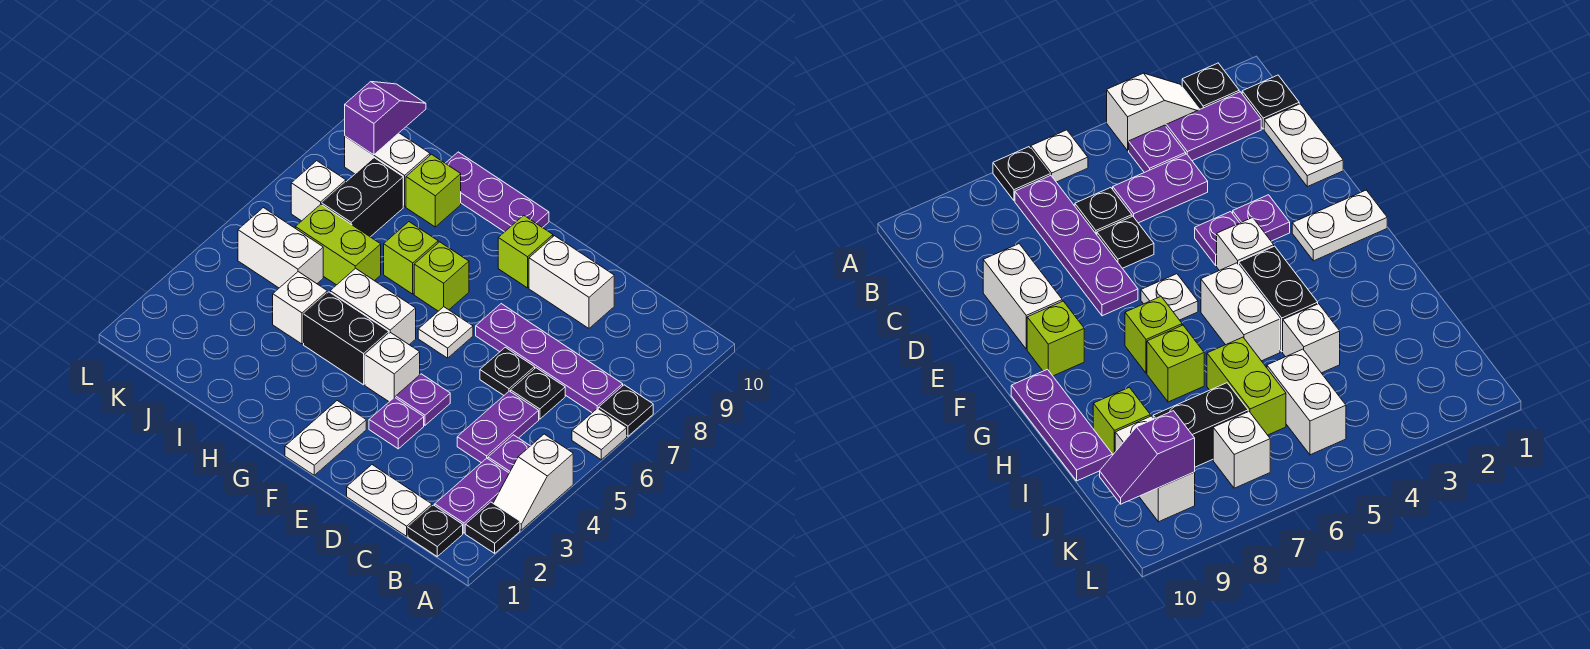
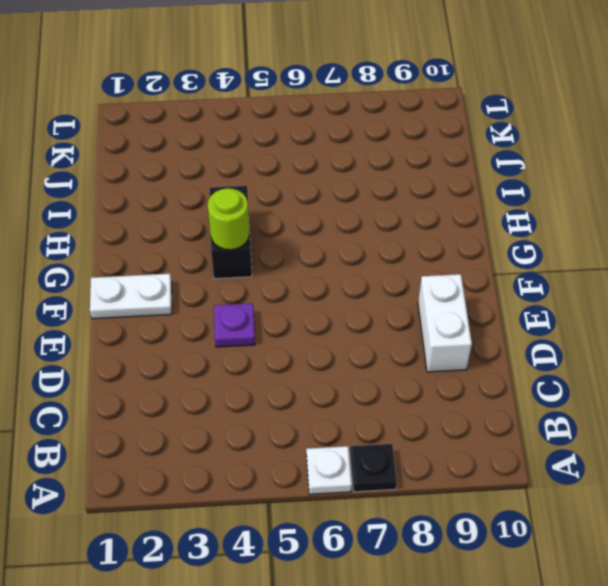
lime round brick G4 level 2 -> none
none -> black plate A2 level 1
none -> white slope A3:A4 level 1 top 4
none -> black plate B1 level 1
none -> purple plate B2:B3 level 1

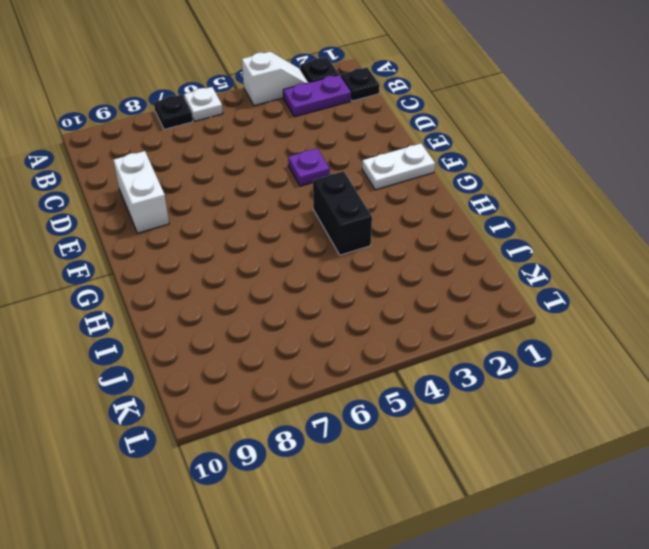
none -> purple plate B4 level 1
none -> purple plate B7:E7 level 1
none -> white plate C1:D1 level 1
none -> purple plate C4:C5 level 1

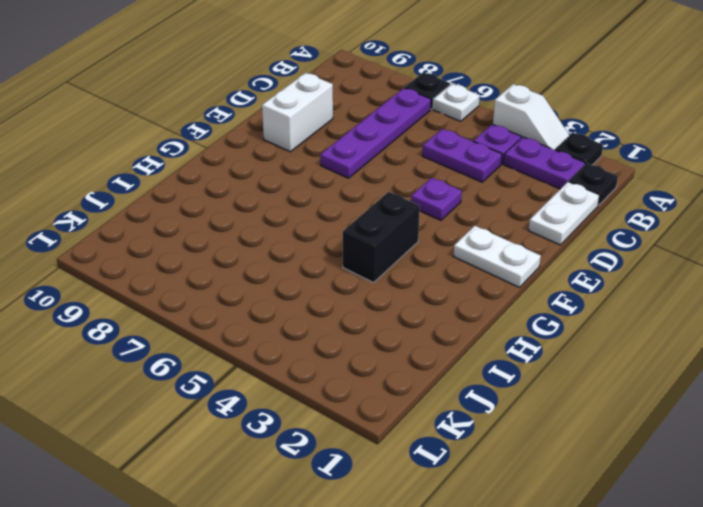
none -> black plate C6 level 1
none -> black plate D6 level 1
none -> purple plate E3 level 1
none -> white brick F4 level 1

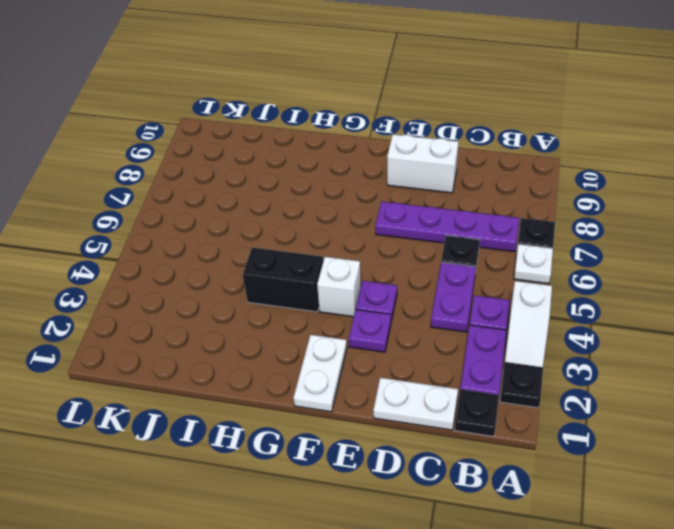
none -> black plate D6 level 1
none -> white plate F6 level 1
none -> lime brick F9 level 1
none -> white brick G5:H5 level 1

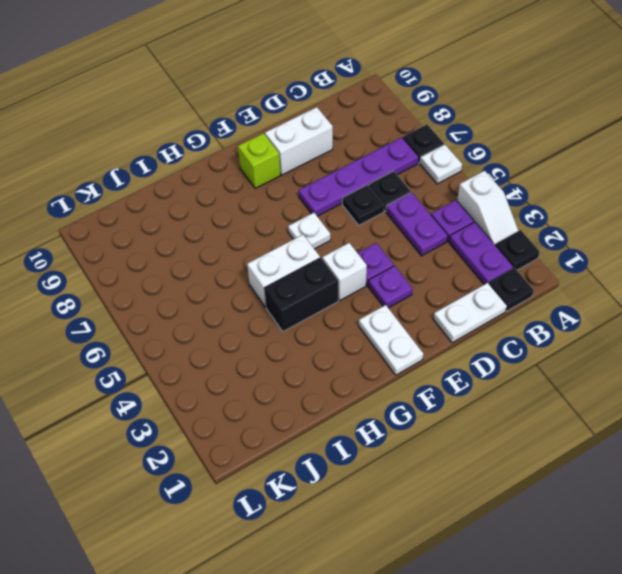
none -> lime brick G7 level 1
none -> purple plate G10:I10 level 1
none -> lime brick H7 level 1
none -> white brick I4 level 1

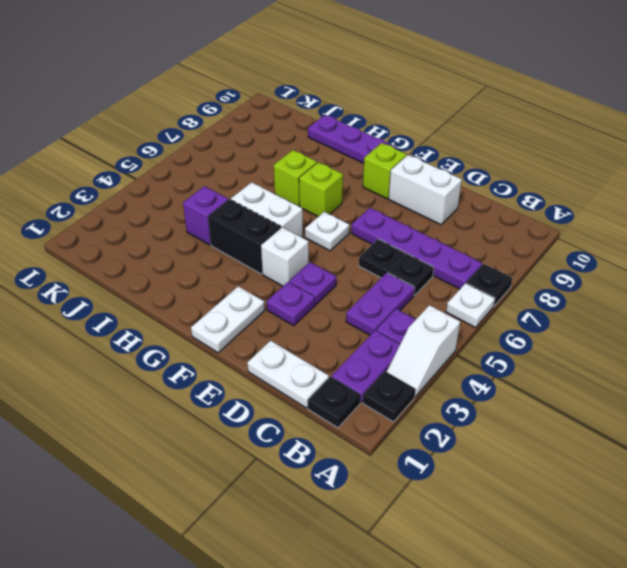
purple brick I4 level 1 -> white brick I4 level 1
none -> lime brick I6:J6 level 1
none -> lime brick I9 level 1
none -> white brick J5:K5 level 1
none -> black brick J7:J8 level 1

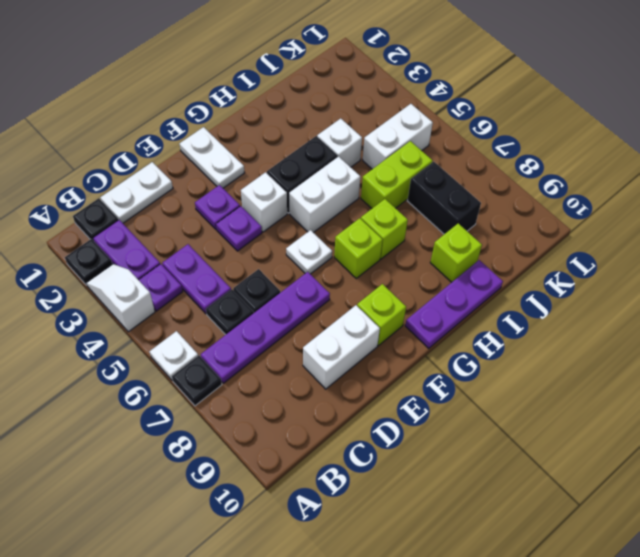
none -> white brick J9:K9 level 1
none -> white brick K7 level 1
none -> purple slope K9:K10 level 2 top 9

